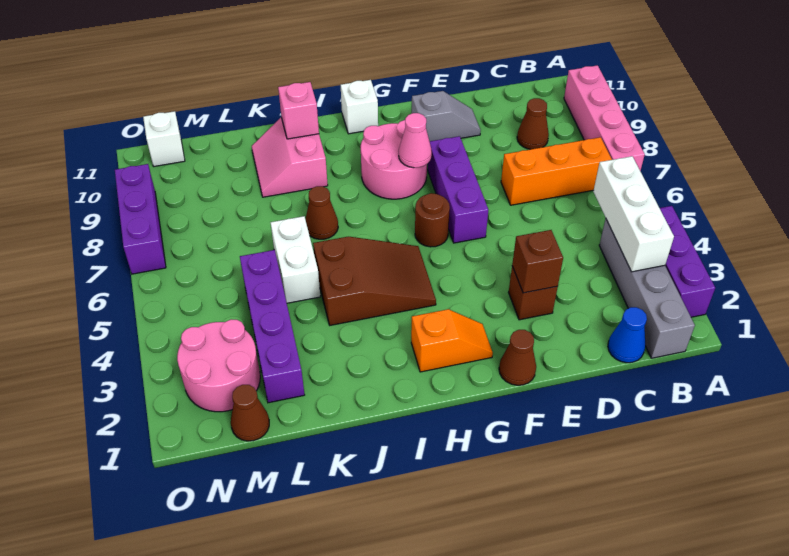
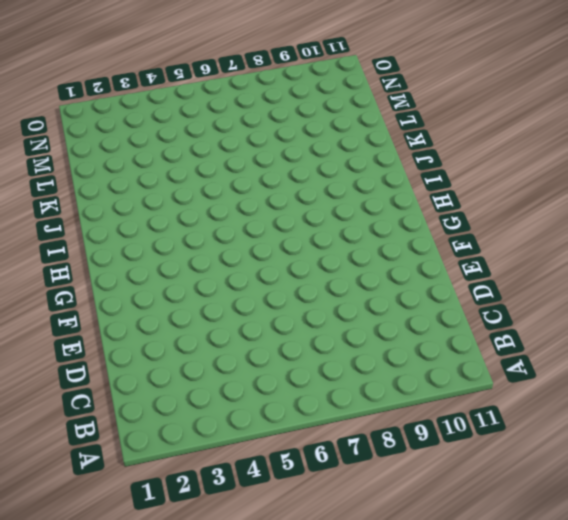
none -> purple brick A2:A4 level 1
none -> pink brick A7:A10 level 1
none -> grey brick B1:B4 level 1

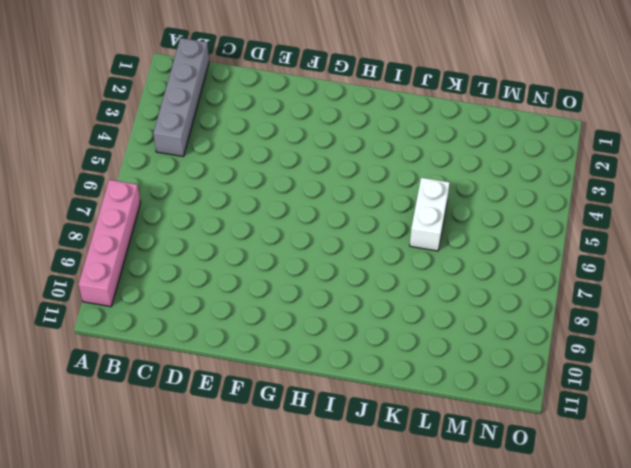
none -> purple brick A2:A4 level 1
none -> orange brick B7:D7 level 1
none -> blue cone C1 level 1

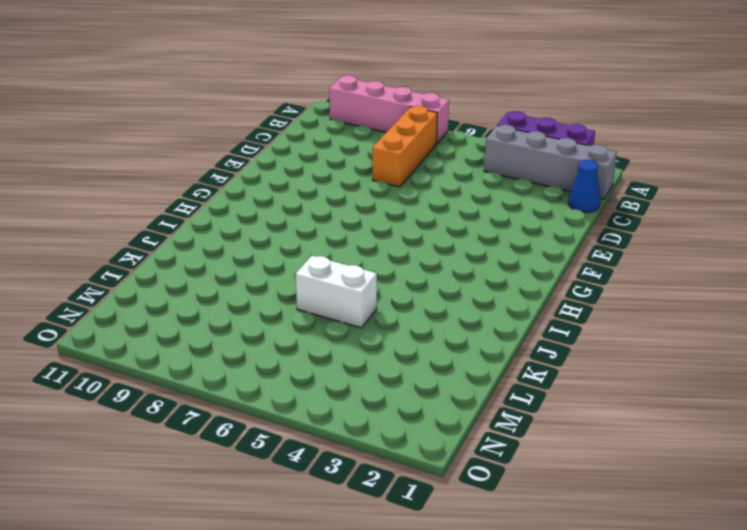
none -> brown cone C9 level 1
none -> brown brick E3 level 1
none -> grey slope E10:F10 level 1 top F

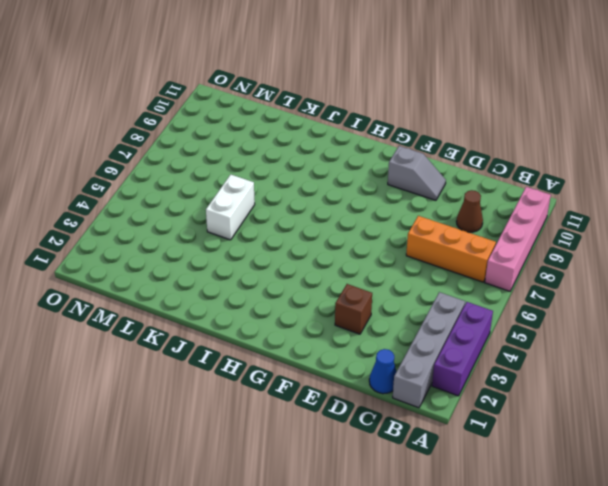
none -> brown cone F1 level 1
none -> purple brick F6:F8 level 1
none -> orange slope G2:H2 level 1 top H

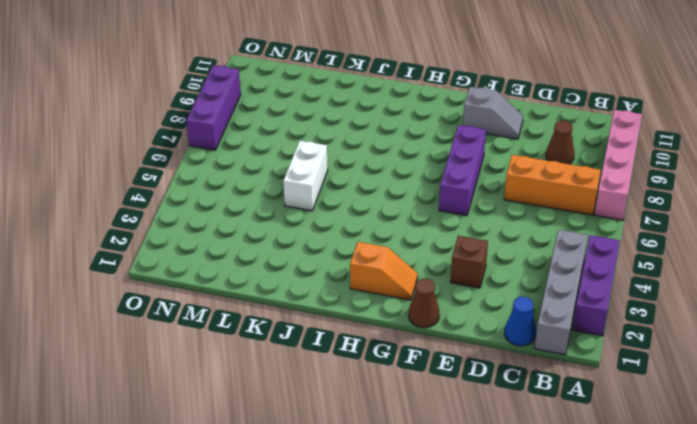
none -> brown round brick G6 level 1
none -> pink round brick G8:H9 level 1
none -> brown slope H4:J5 level 1 top J

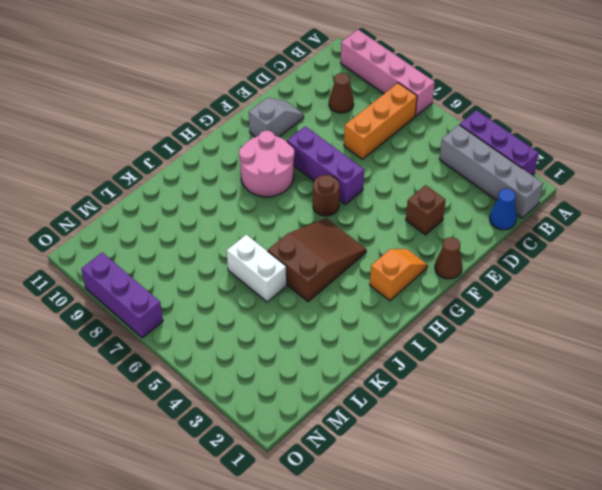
none -> white brick H11 level 1
none -> brown cone J7 level 1
none -> pink slope J9:K10 level 1 top J

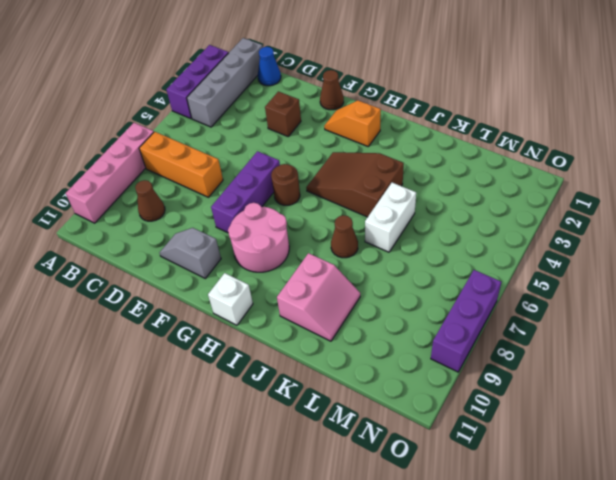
none -> purple brick L2:L5 level 1
none -> brown cone M1 level 1
none -> pink round brick M2:N3 level 1

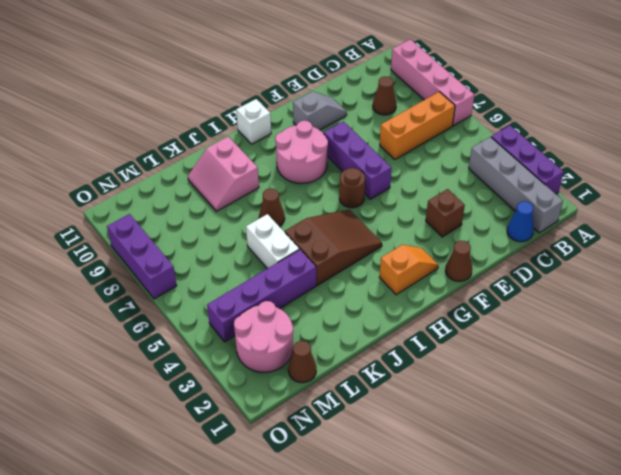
purple brick K4:N4 level 1 -> purple brick L2:L5 level 1
none -> white brick N11 level 1
none -> white brick B3:B5 level 2
none -> brown brick E3 level 2

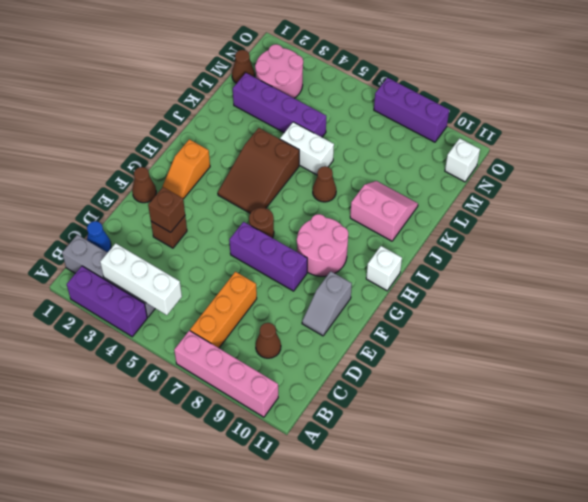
none -> pink cone G8 level 2
none -> pink brick J10 level 2

